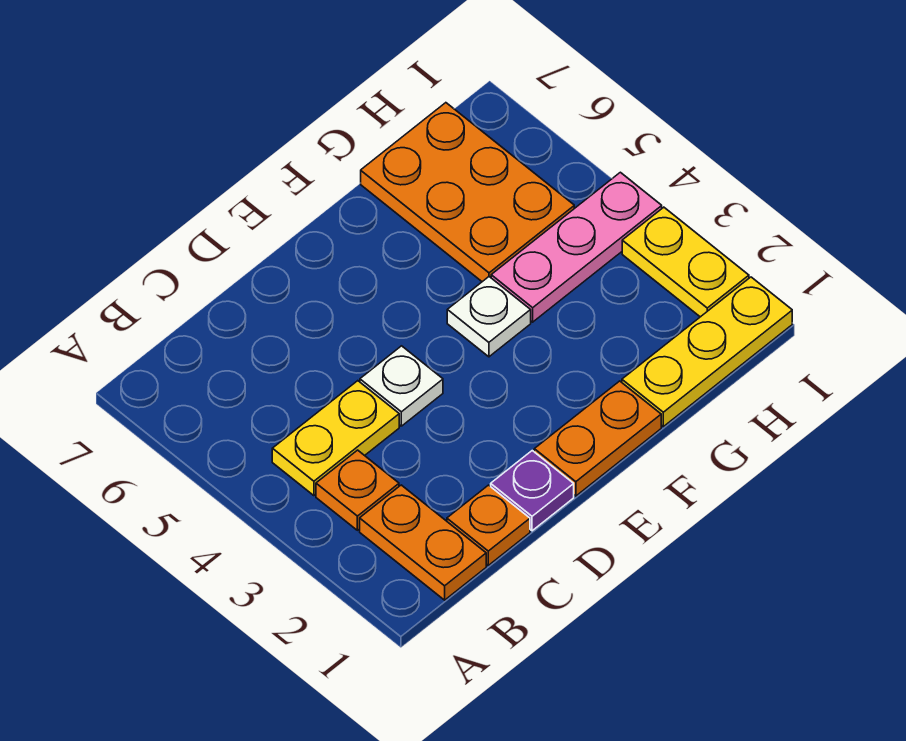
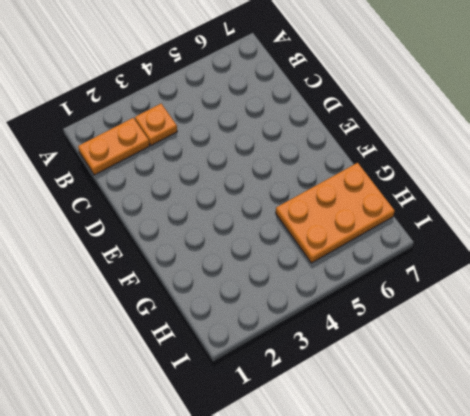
none -> yellow plate B4:C4 level 1
none -> orange plate C1 level 1
none -> purple plate D1 level 1

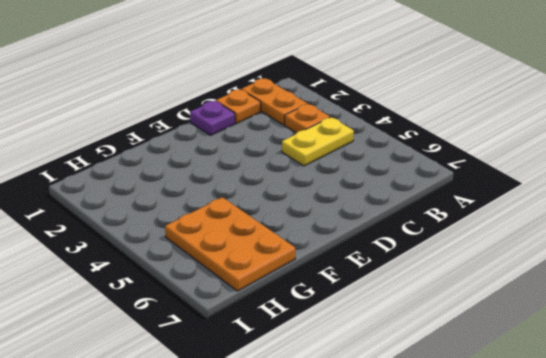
none -> white plate D4 level 1
none -> orange plate E1:F1 level 1
none -> white plate F4 level 1

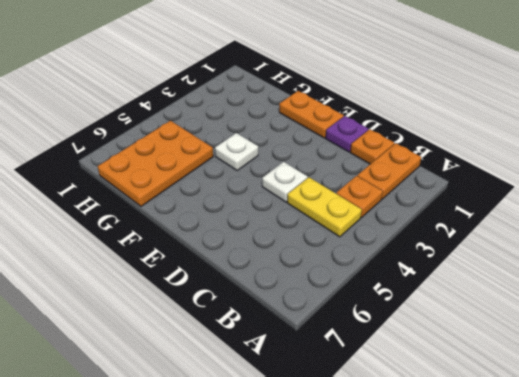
none -> yellow plate G1:I1 level 1
none -> pink plate G4:I4 level 1
none -> yellow plate I2:I3 level 1

